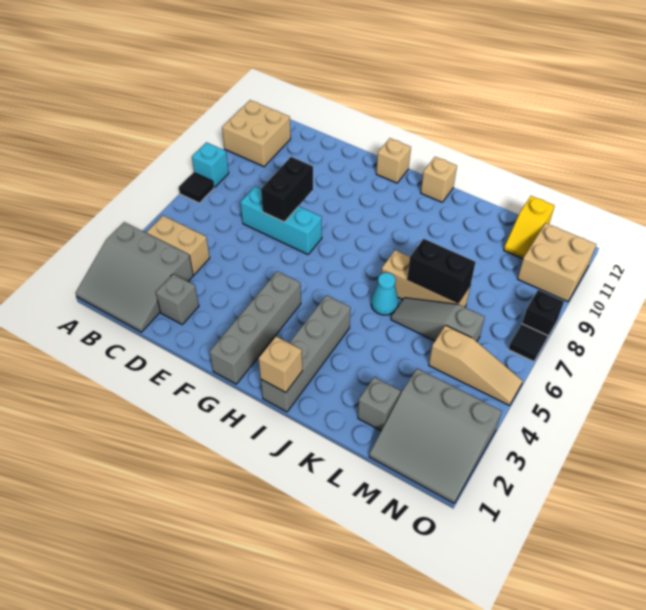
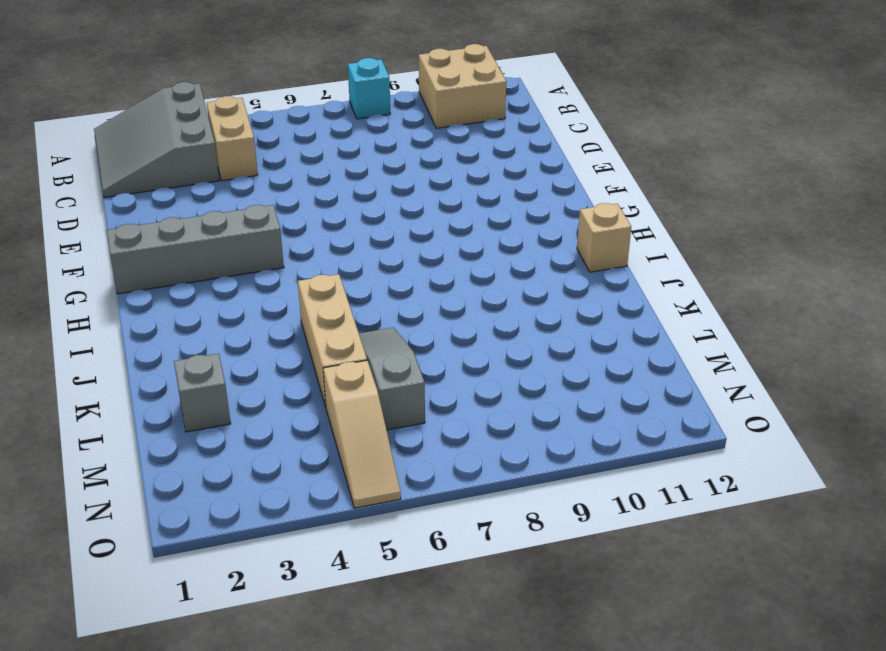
tan brick J5:L5 level 1 -> tan brick J7:L7 level 1
none -> black tile A7 level 1
none -> grey brick D2 level 1
none -> cyan brick D7:F7 level 1

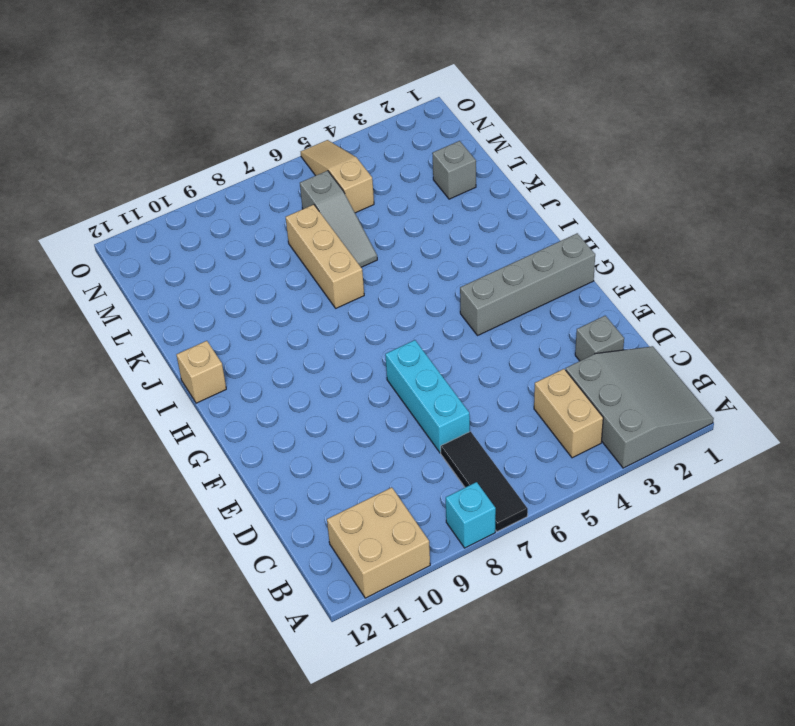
black tile A7:C7 level 1 -> black tile A7 level 1
none -> tan brick G12 level 1
none -> grey brick I1:I4 level 1
none -> cyan cone J6 level 1

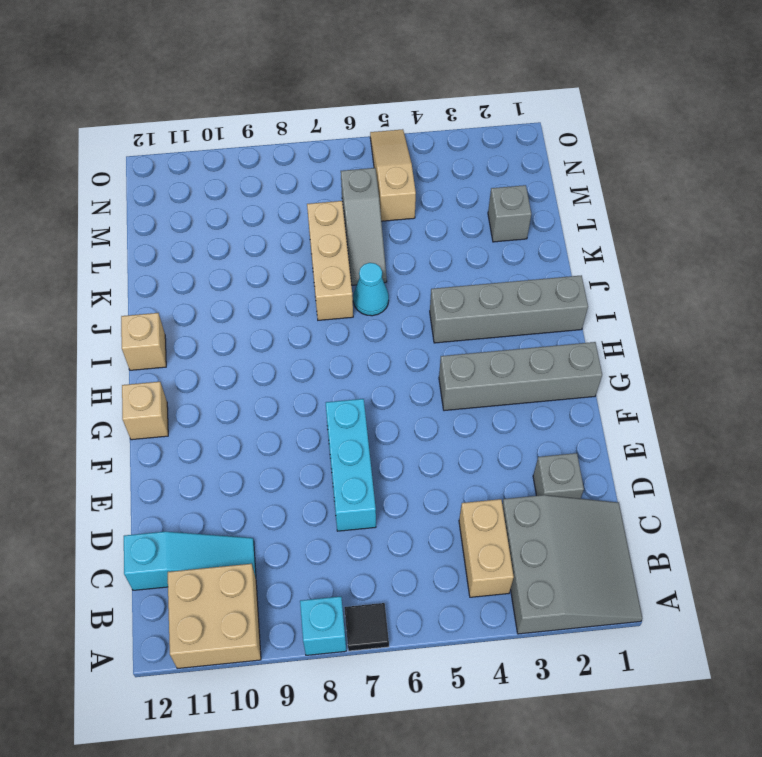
cyan slope C10:C12 level 1 top 12 -> none
none -> grey slope M1:O3 level 1 top 3
none -> yellow slope M11:M12 level 1 top 12
none -> tan brick N10:O11 level 1

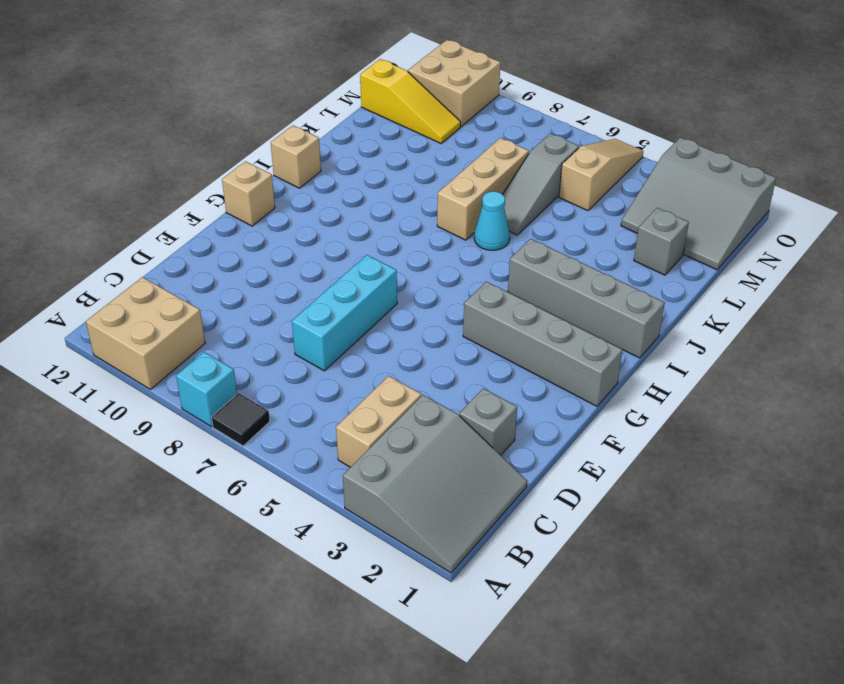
grey slope M1:O3 level 1 top O -> grey slope M1:O3 level 1 top 3
yellow slope M10:M12 level 1 top 12 -> yellow slope M11:M12 level 1 top 12
none -> black tile O7 level 1
none -> black brick O8 level 1
none -> black brick E7:E8 level 2

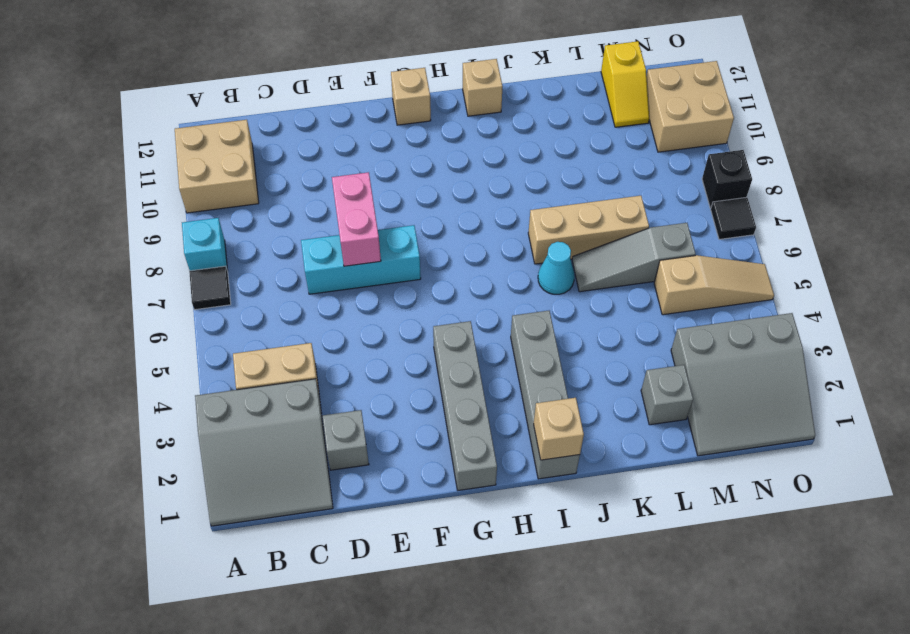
pink brick E7:E8 level 2 -> black brick E7:E8 level 2
none -> black brick K7:L7 level 2

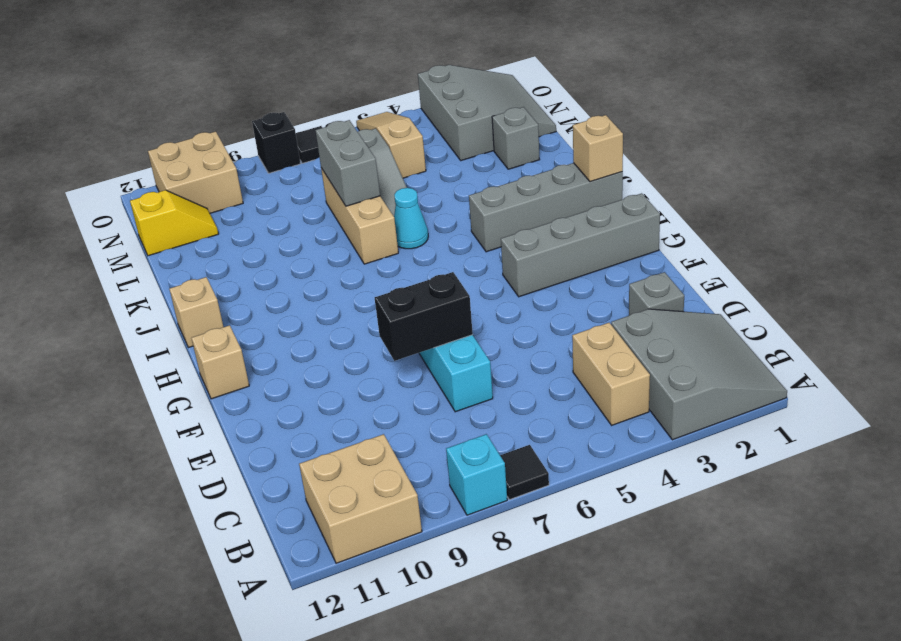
grey brick K7:L7 level 2 -> black brick K7:L7 level 2

